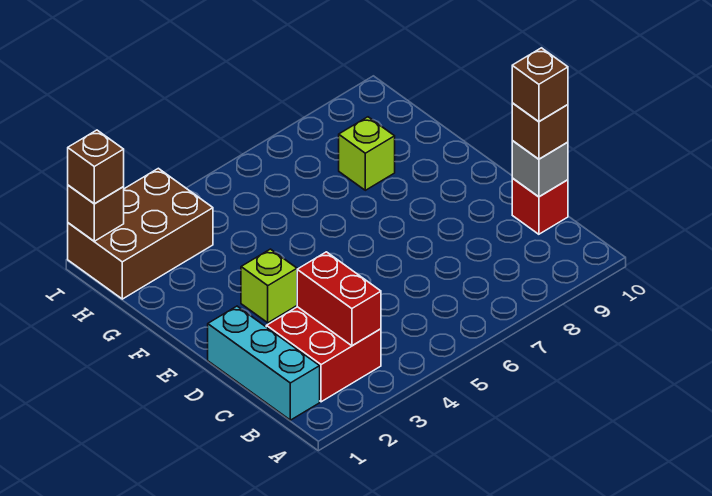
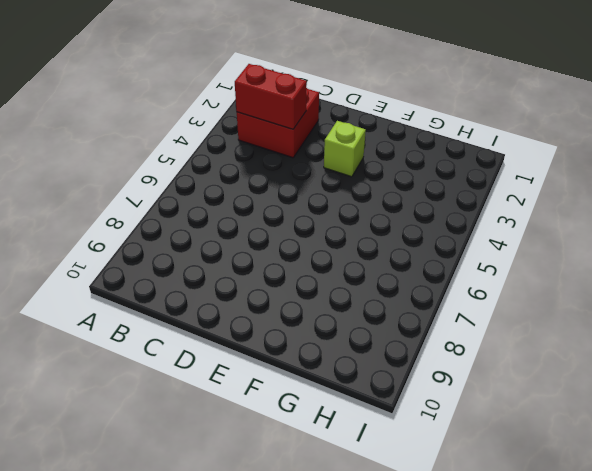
none -> cyan brick B1:D1 level 1
none -> red brick C10 level 1
none -> lime brick G8 level 1

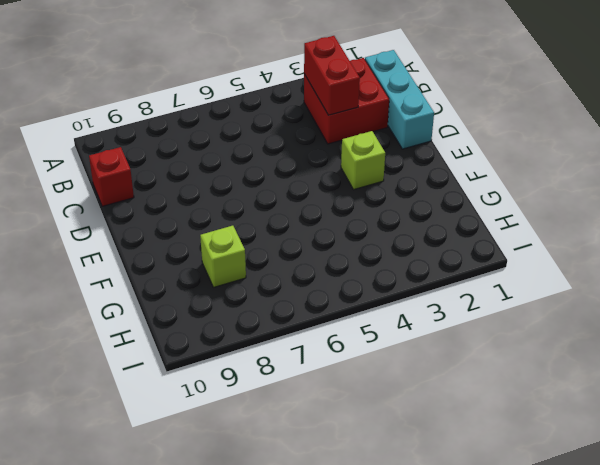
none -> brown brick H1:I3 level 1
none -> grey brick C10 level 2
none -> brown brick I1 level 2

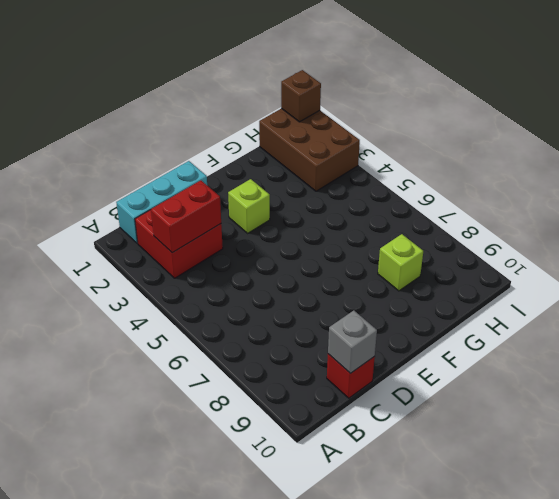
none -> brown brick C10 level 3
none -> brown brick I1 level 3
none -> brown brick C10 level 4

